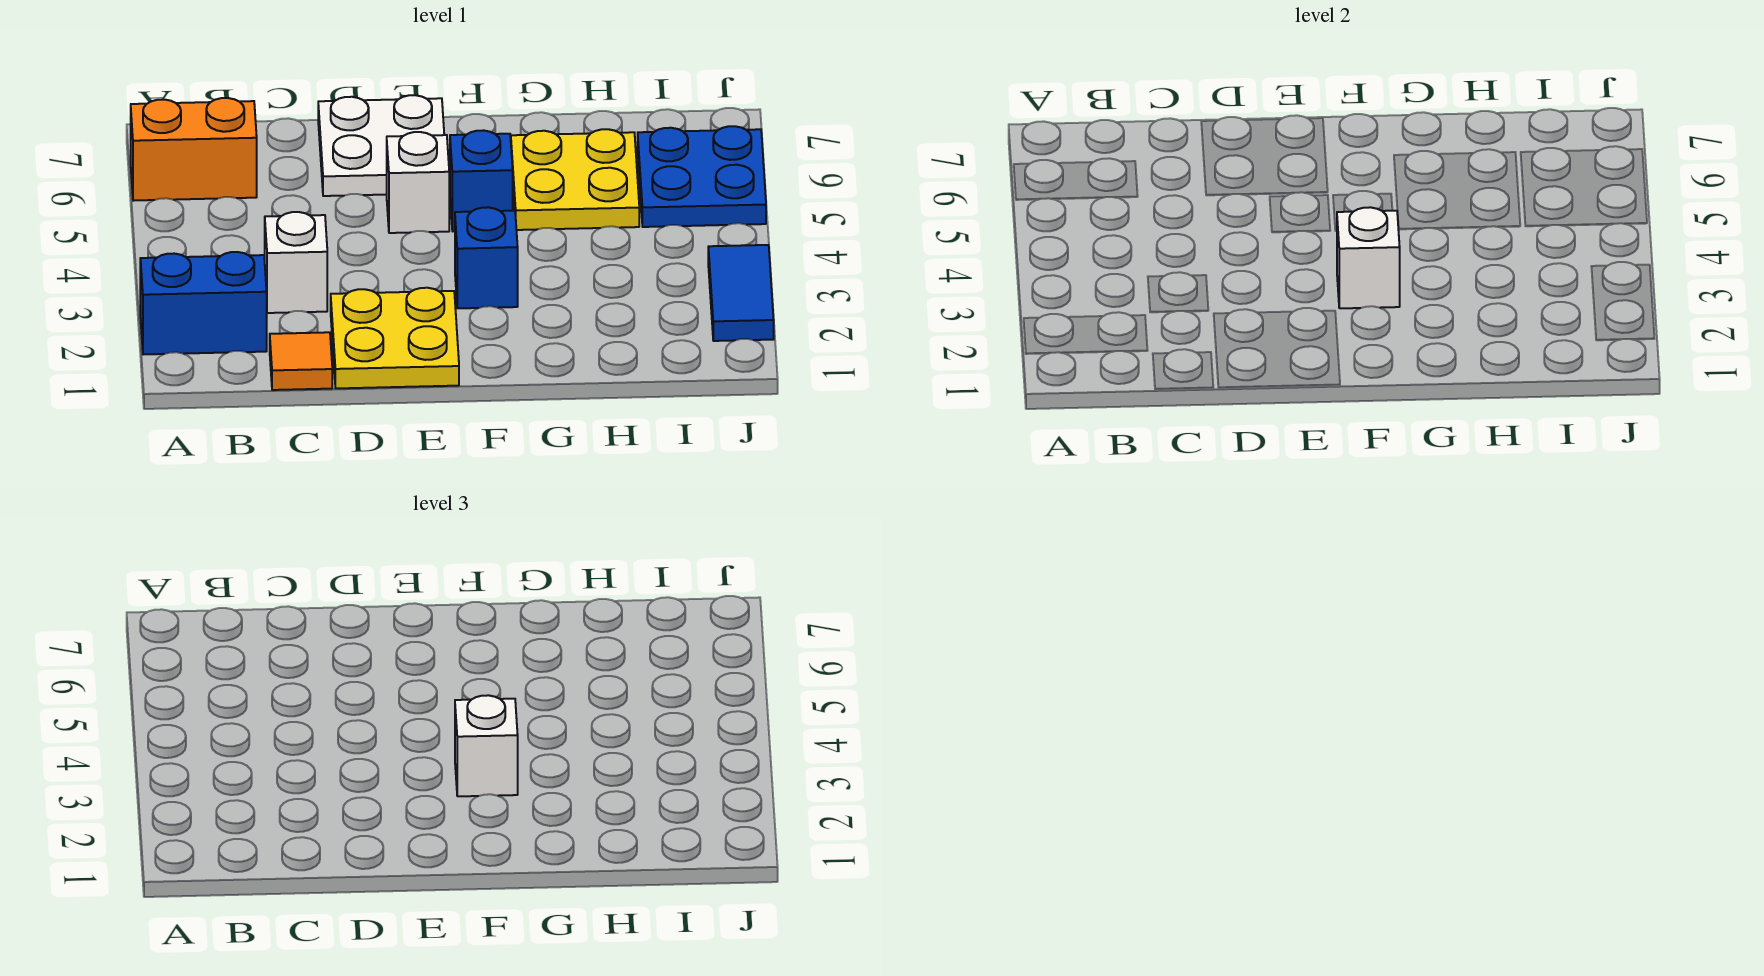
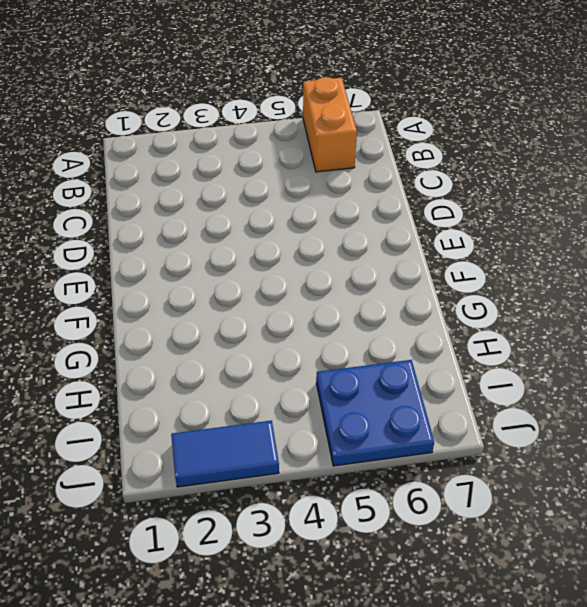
none -> blue brick A2:B2 level 1
none -> orange tile C1 level 1
none -> white brick C3 level 1

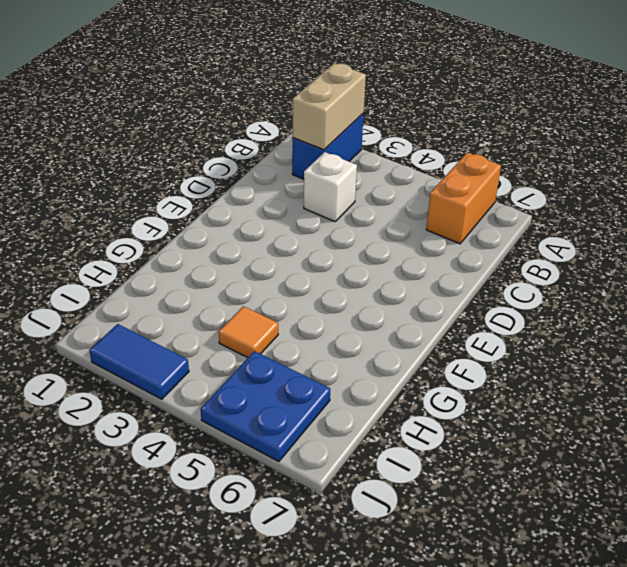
tan brick A2:B2 level 2 -> none
orange tile H4 level 1 -> orange tile C1 level 1
none -> yellow plate D1:E2 level 1
none -> white plate D6:E7 level 1
none -> white brick E5 level 1

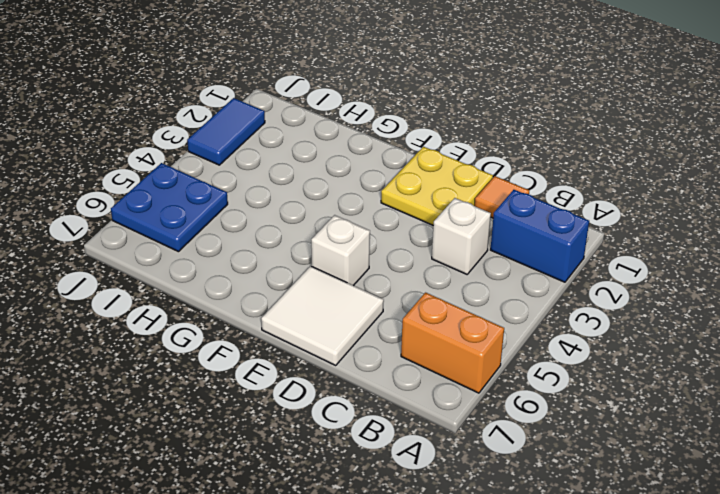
white tile D6:E7 level 1 -> white plate D6:E7 level 1
none -> blue brick F3 level 1
none -> blue brick F5 level 1
none -> yellow plate G5:H6 level 1

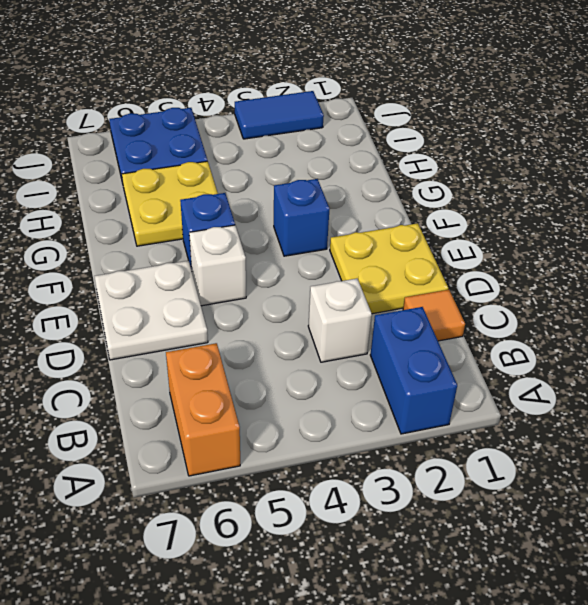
none -> white brick F3 level 2
none -> white brick F3 level 3

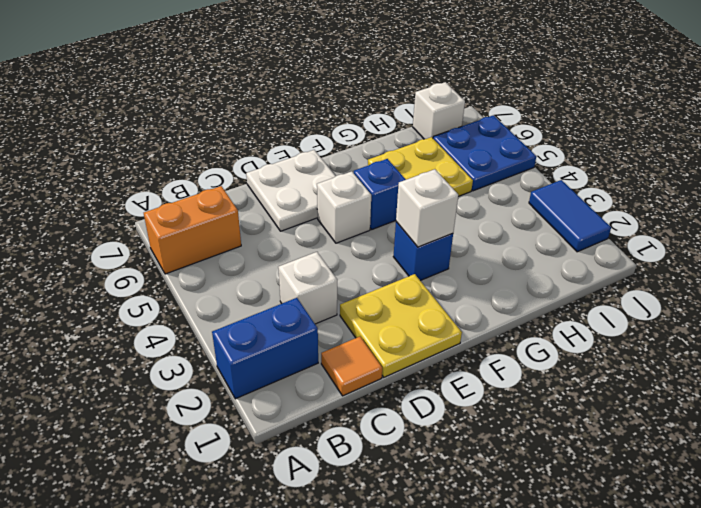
white brick I7 level 1 -> white brick F3 level 3

